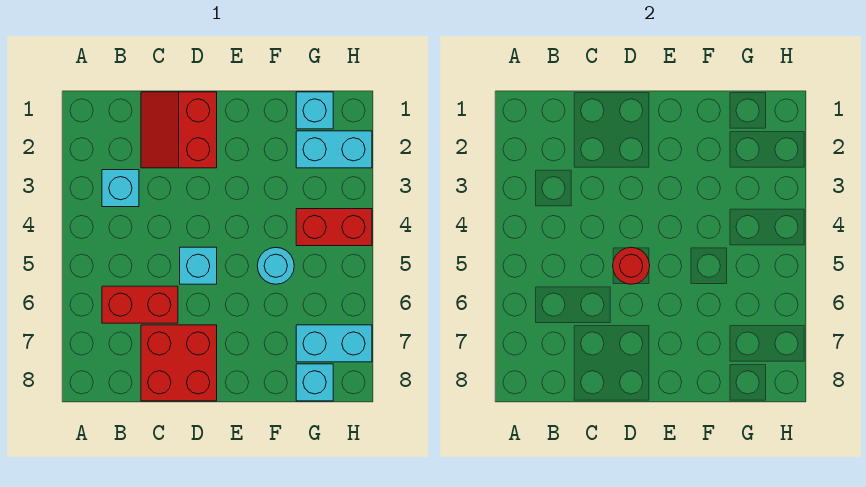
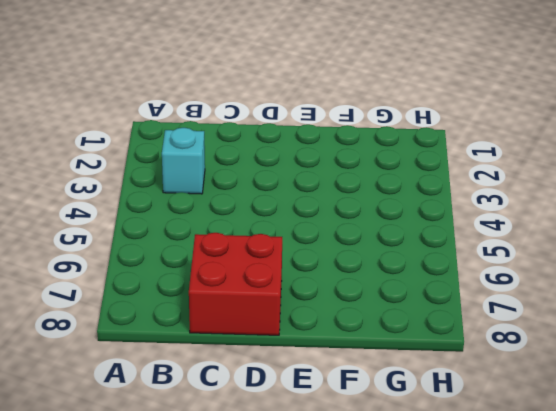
none -> red brick B6:C6 level 1
none -> red slope C1:D2 level 1 top D
none -> cyan brick D5 level 1

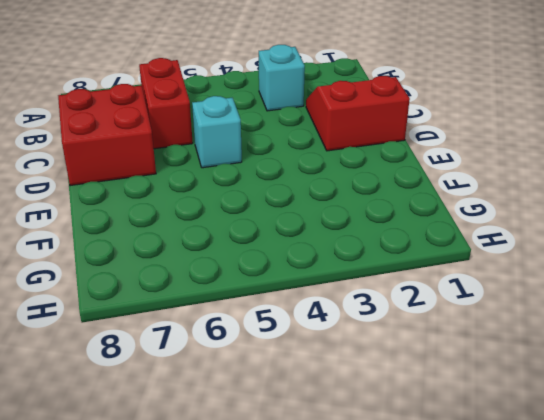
none -> cyan round brick F5 level 1
none -> cyan brick G1 level 1
none -> cyan brick G2:H2 level 1

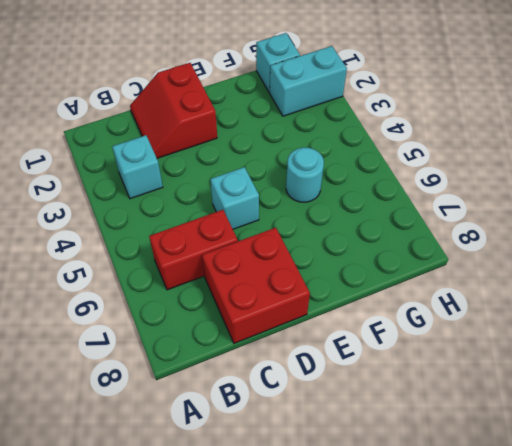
none -> red brick G4:H4 level 1
none -> cyan brick G7:H7 level 1
none -> cyan brick G8 level 1

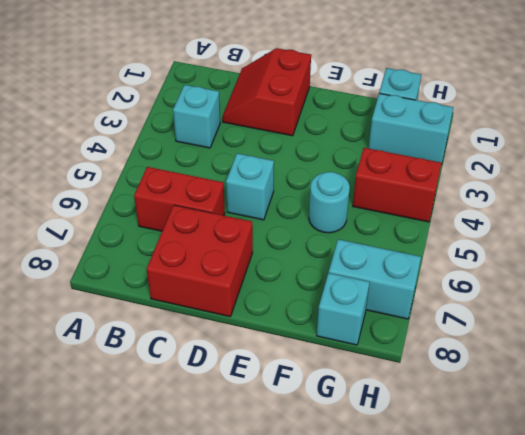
none -> red round brick D5 level 2

